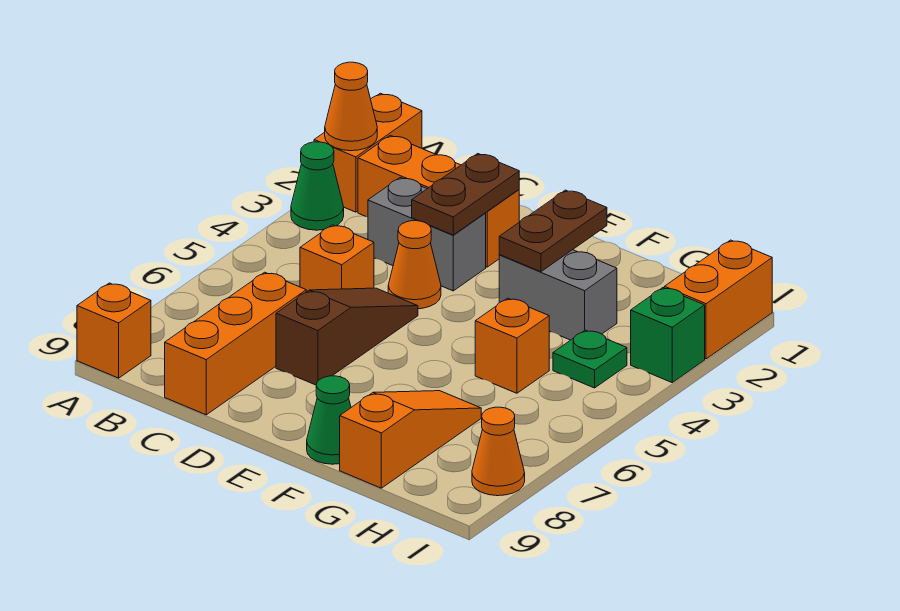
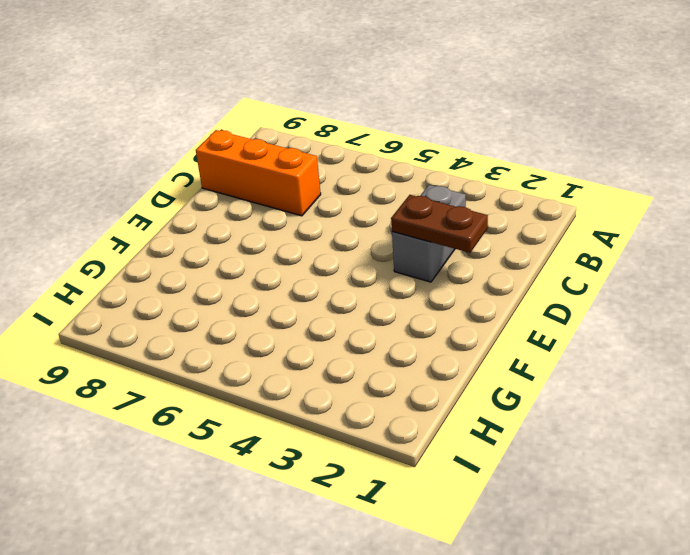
none -> orange brick A1:A2 level 1
none -> green cone A3 level 1
none -> orange brick A9 level 1

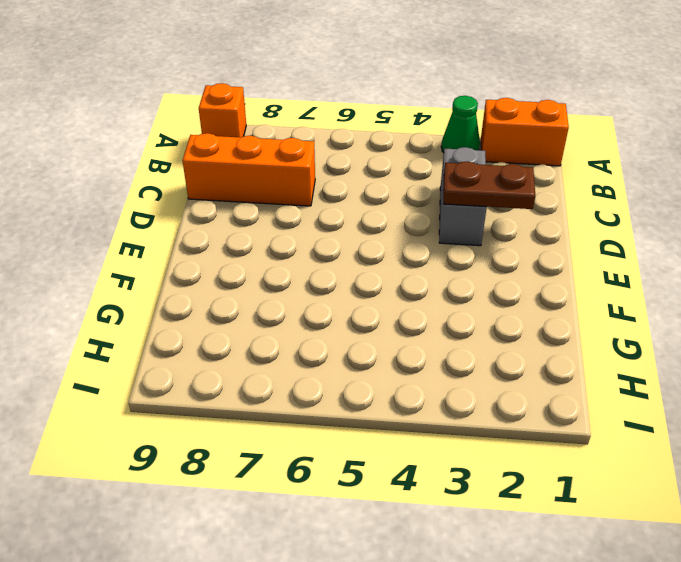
none -> orange brick B2:D2 level 1
none -> orange brick C5 level 1
none -> orange cone D4 level 1

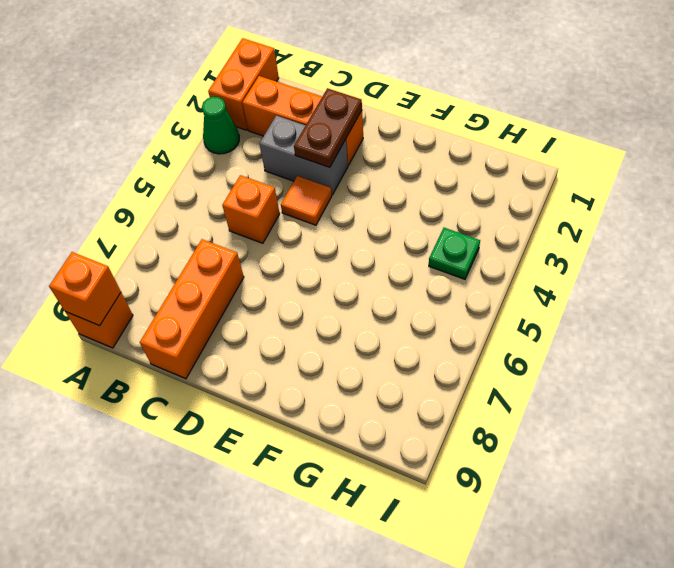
orange brick A9 level 2 -> orange brick G5 level 1
orange tile D4 level 1 -> orange cone D4 level 1
none -> brown slope D5:D7 level 1 top 7
none -> grey brick F3:G3 level 1
none -> green cone F9 level 1

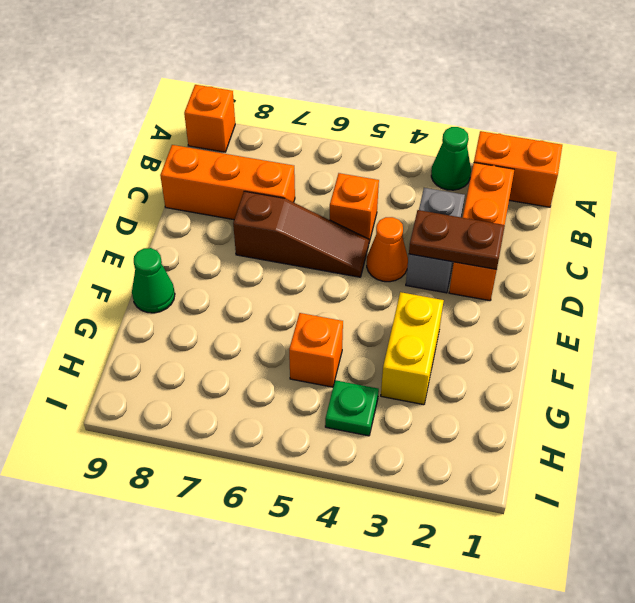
yellow brick F3:G3 level 1 -> grey brick F3:G3 level 1
none -> orange slope G7:G9 level 1 top 9
none -> orange brick I1:I2 level 1
none -> green brick I3 level 1

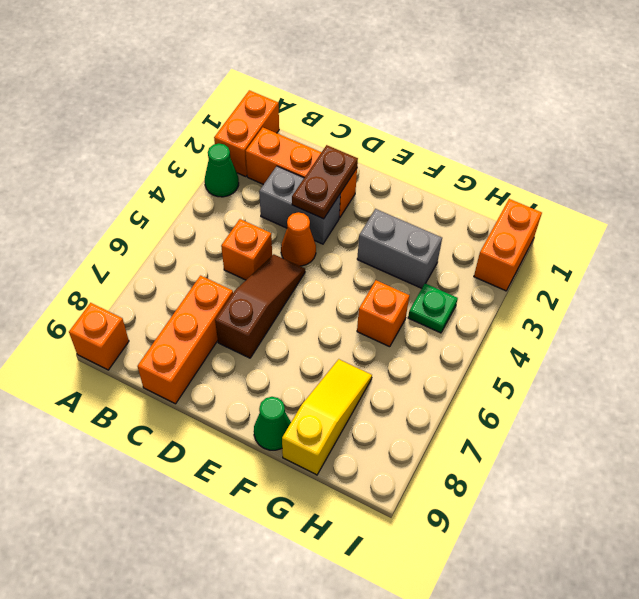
yellow slope G7:G9 level 1 top 9 -> orange slope G7:G9 level 1 top 9
none -> green brick I3 level 1
none -> orange cone I8 level 1
none -> orange cone A2 level 2

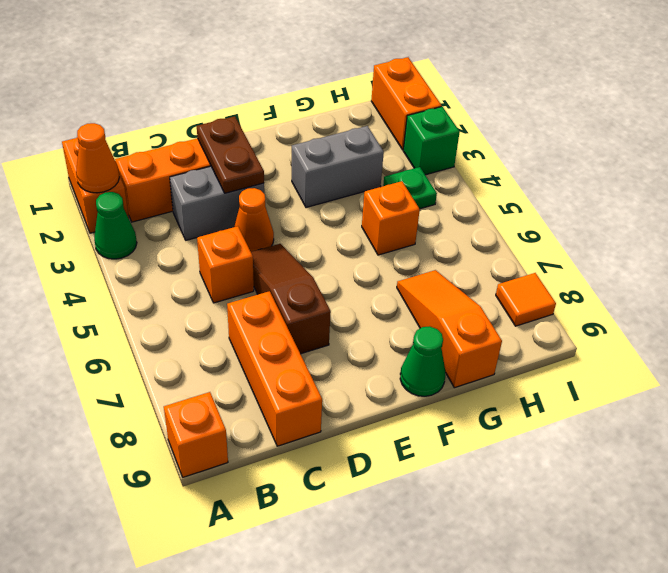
orange tile I8 level 1 -> orange cone I8 level 1
none -> brown plate F2:F3 level 2

